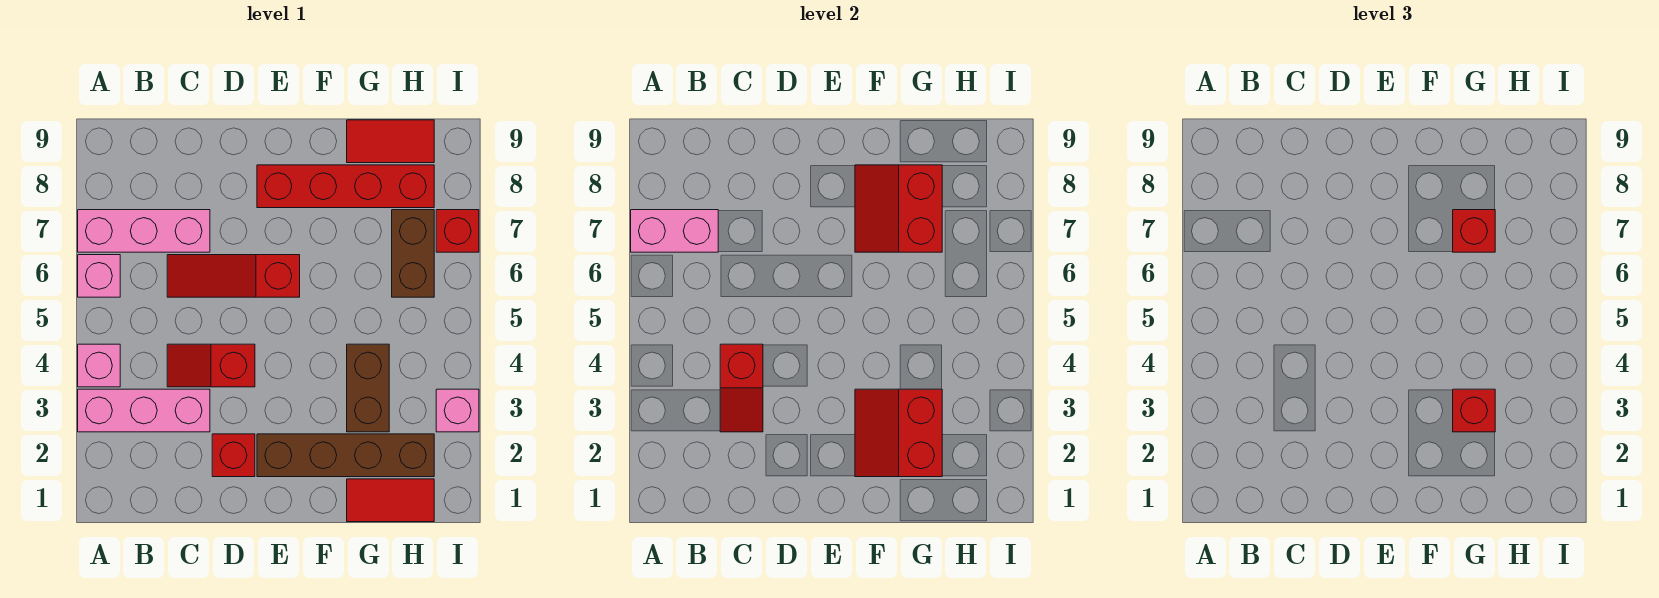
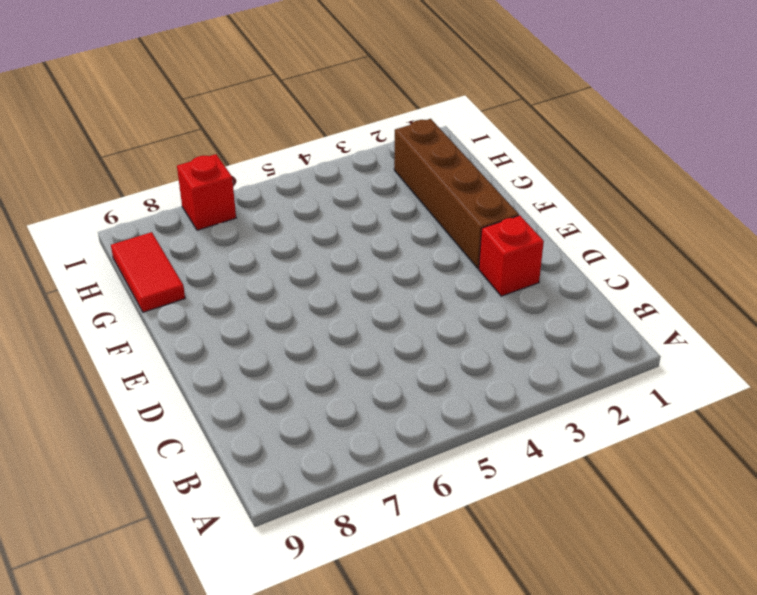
none -> pink brick A3:C3 level 1
none -> pink brick A4 level 1
none -> pink brick A6 level 1

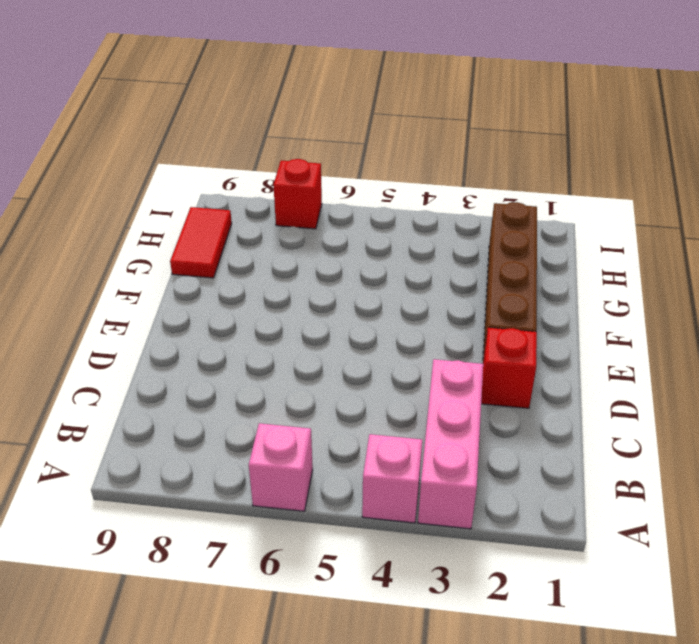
none -> pink brick A7:C7 level 1
none -> red slope C4:D4 level 1 top D
none -> red slope C6:E6 level 1 top E

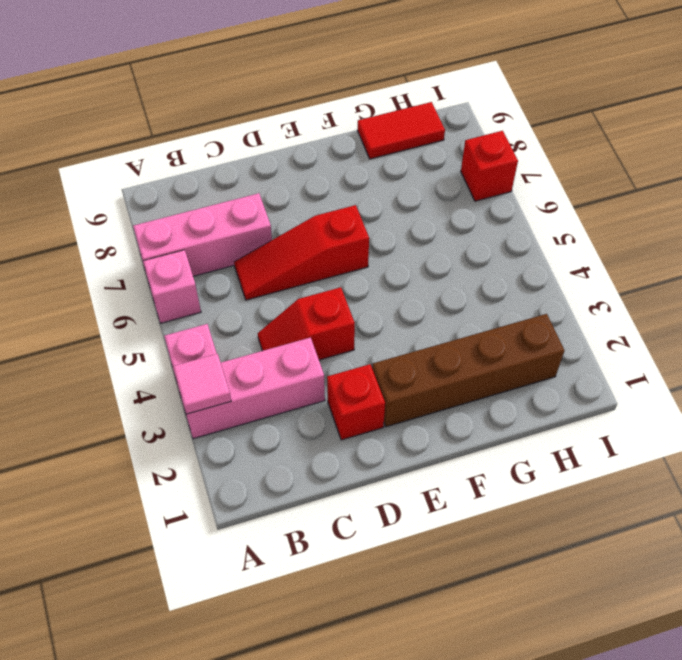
pink tile A3 level 2 -> none
none -> red brick E8:H8 level 1
none -> red tile G1:H1 level 1
none -> brown brick G3:G4 level 1

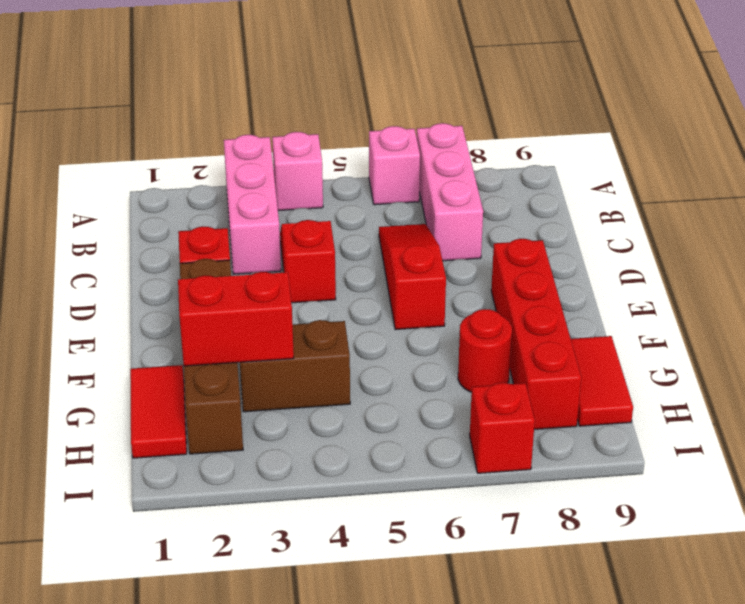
red round brick G7 level 1 -> none
none -> brown brick H6:H7 level 1
none -> pink brick I3 level 1
none -> pink brick A7:B7 level 2

